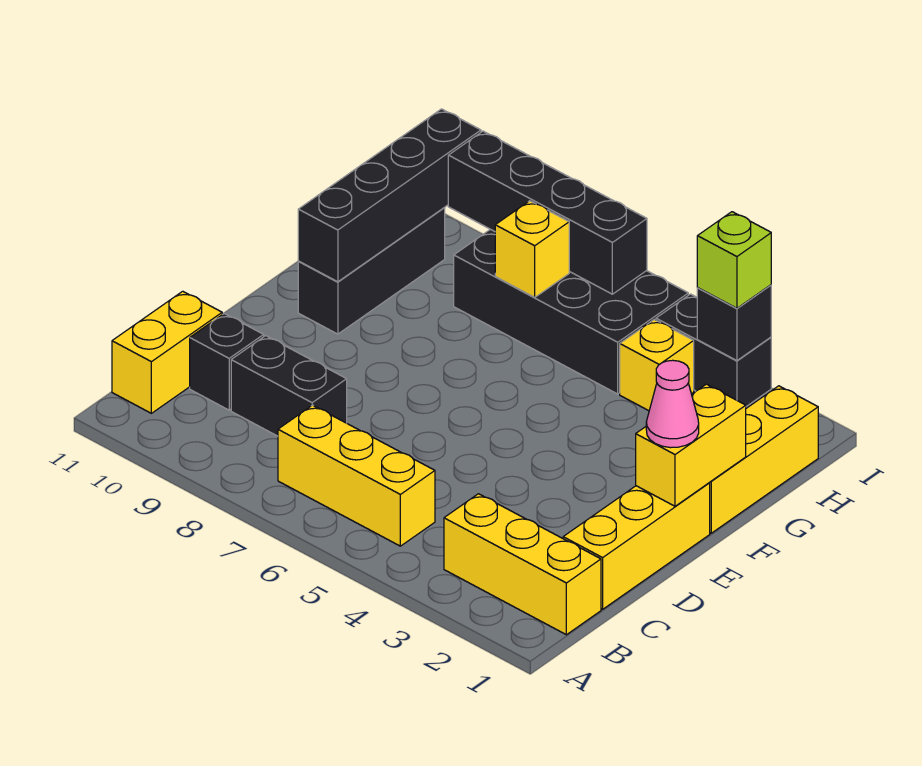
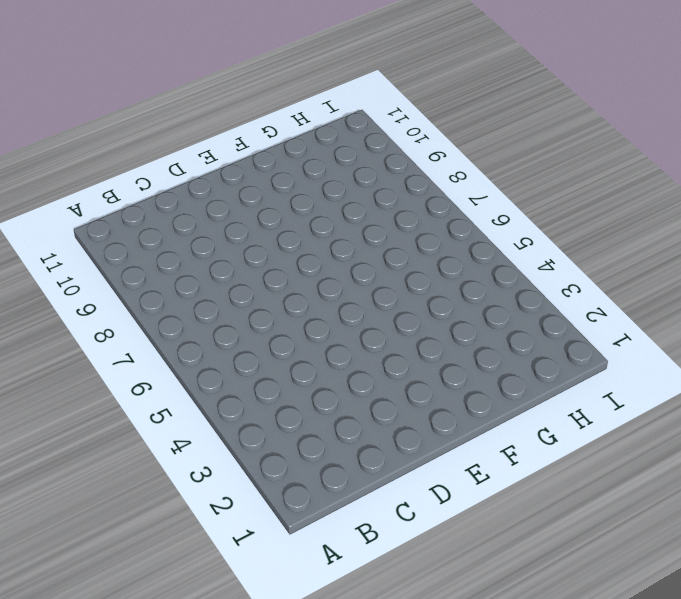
none -> yellow brick B1:B3 level 1
none -> yellow brick B5:B7 level 1
none -> yellow brick B11:C11 level 1

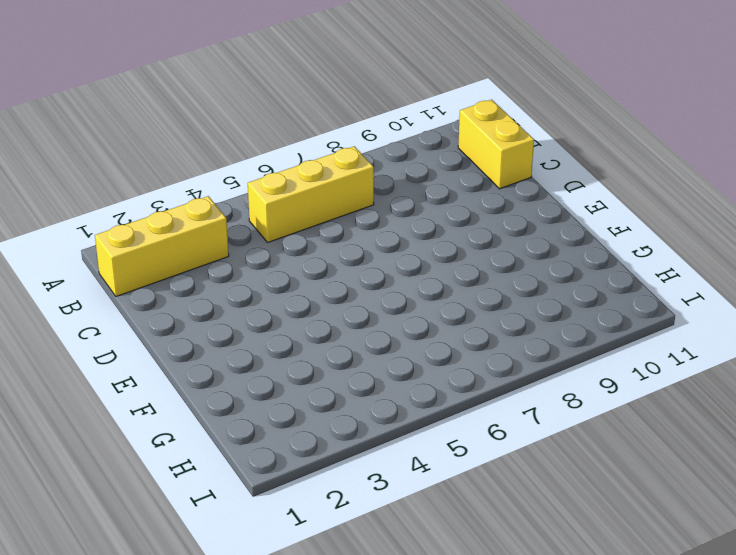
none -> yellow brick C1:E1 level 1
none -> black brick C8:C9 level 1
none -> black brick C10 level 1

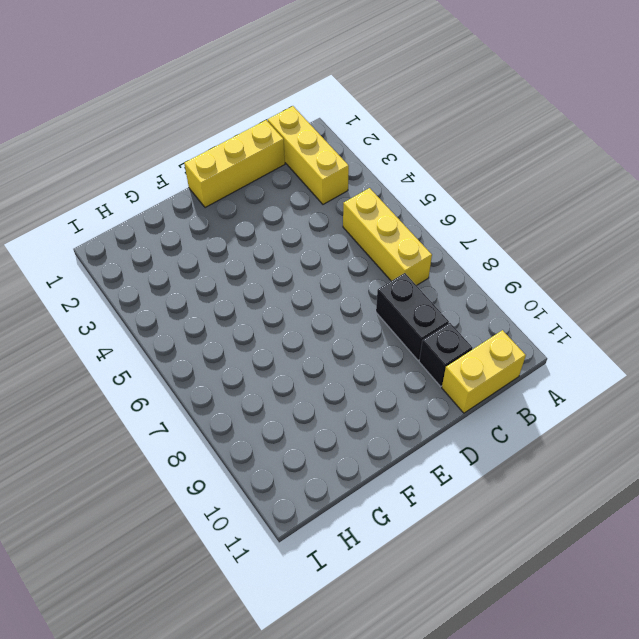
none -> yellow brick F1:H1 level 1
none -> black brick F10:H10 level 1
none -> yellow brick H4 level 1

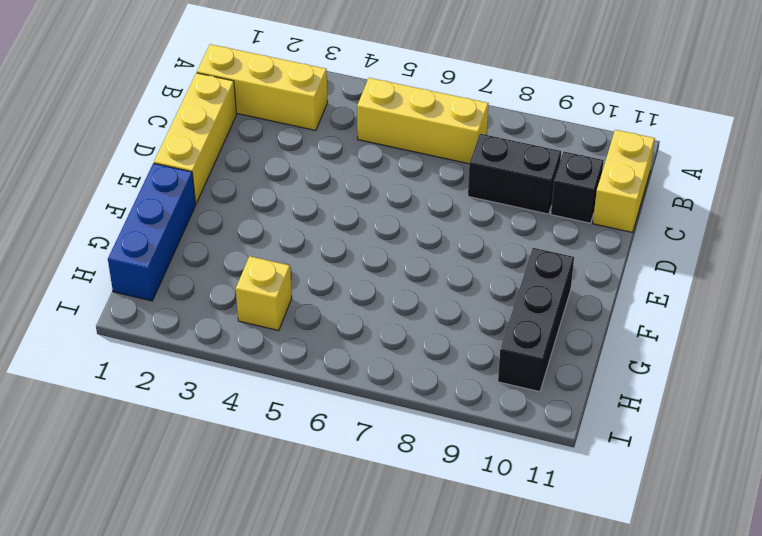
blue brick F1:H1 level 1 -> yellow brick F1:H1 level 1
none -> black brick H5:I8 level 1
none -> black brick I3:I4 level 1
none -> yellow brick E1:F1 level 2

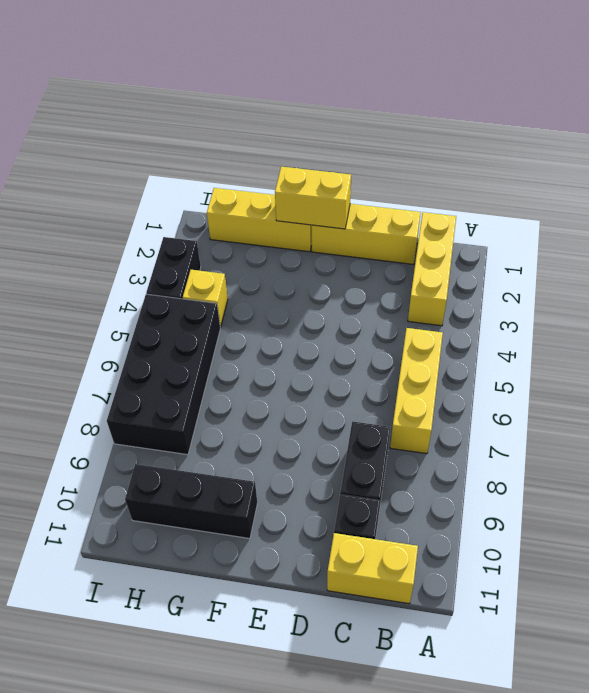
none -> black brick F10:I10 level 2
none -> yellow brick H7 level 2
none -> black brick I3 level 2

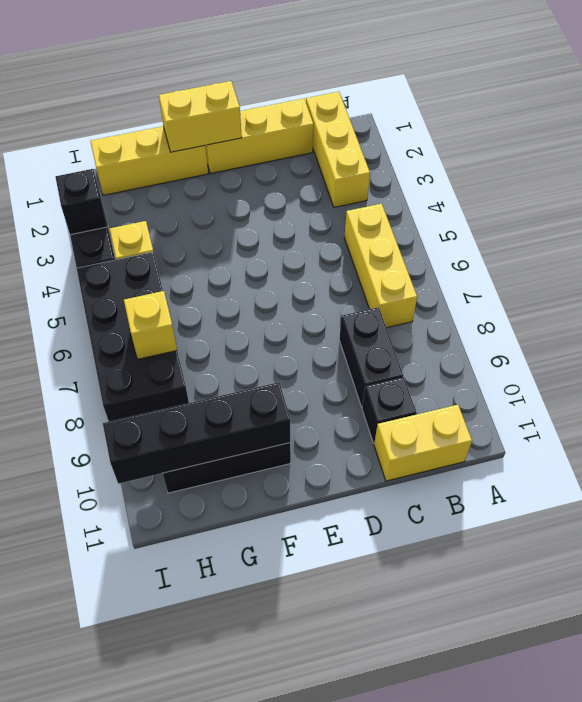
none -> black brick I6:I9 level 2
none -> pink cone E1 level 3
none -> lime brick I3 level 3

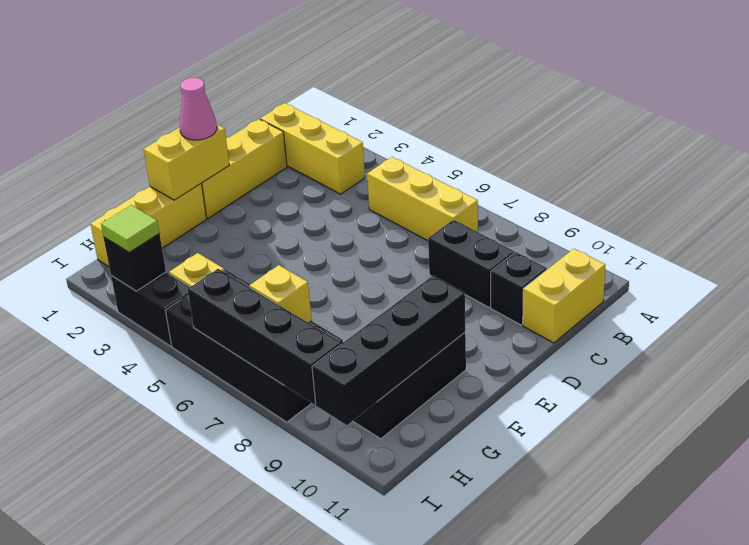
lime tile I3 level 3 -> lime brick I3 level 3

